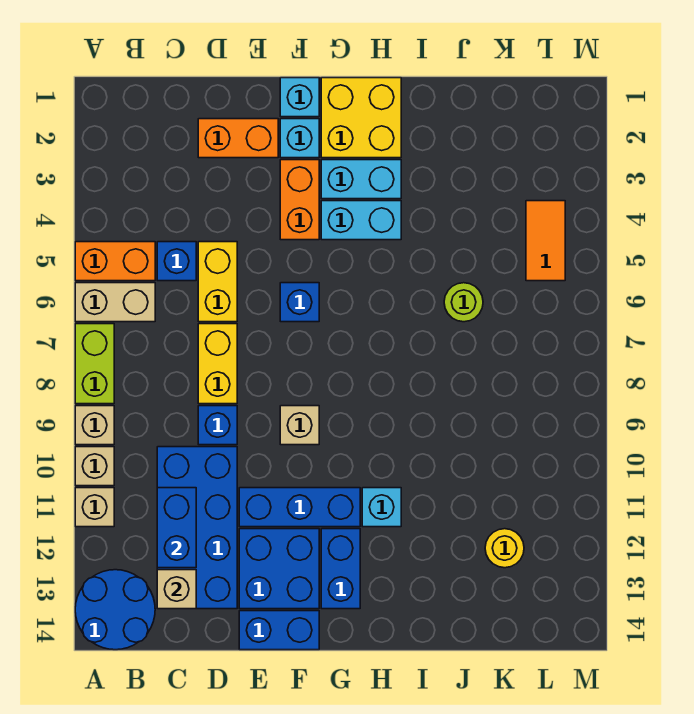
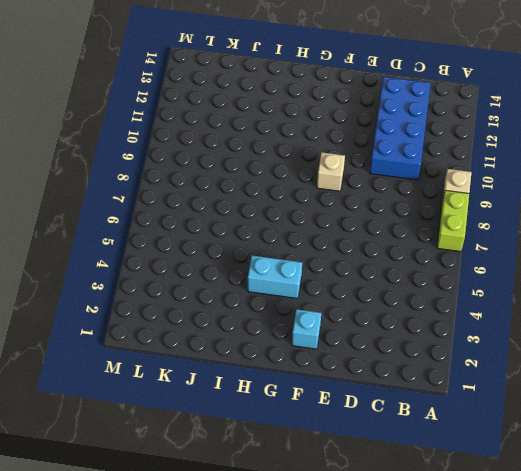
none -> orange brick A5:B5 level 1
none -> tan brick A6:B6 level 1
none -> tan brick A10 level 1
none -> tan brick A11 level 1

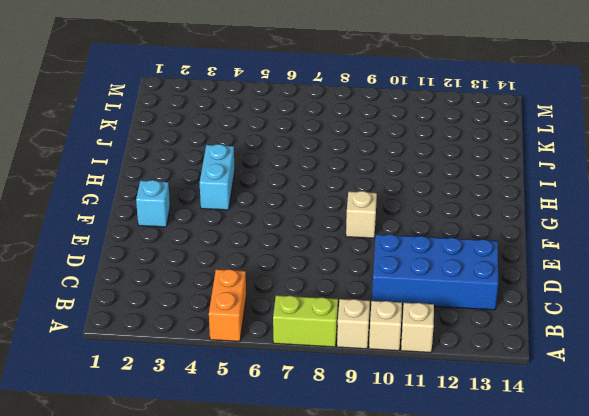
none -> tan brick A6:B6 level 1
none -> blue round brick A13:B14 level 1
none -> blue brick C5 level 1
none -> orange brick D2:E2 level 1

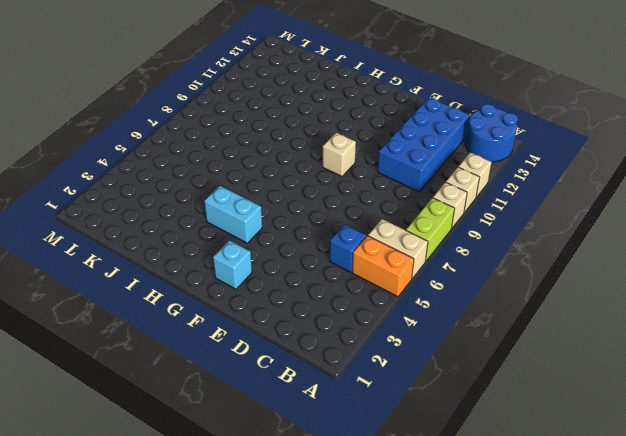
none -> orange brick D2:E2 level 1
none -> yellow brick D5:D6 level 1
none -> yellow brick D7:D8 level 1
none -> blue brick D9 level 1

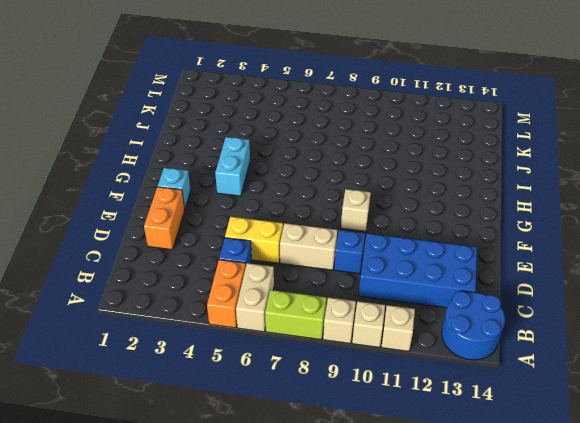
tan brick D7:D8 level 1 -> yellow brick D7:D8 level 1
none -> blue brick E11:G11 level 1
none -> blue brick E12:F13 level 1
none -> blue brick E14:F14 level 1
none -> cyan brick F1 level 1

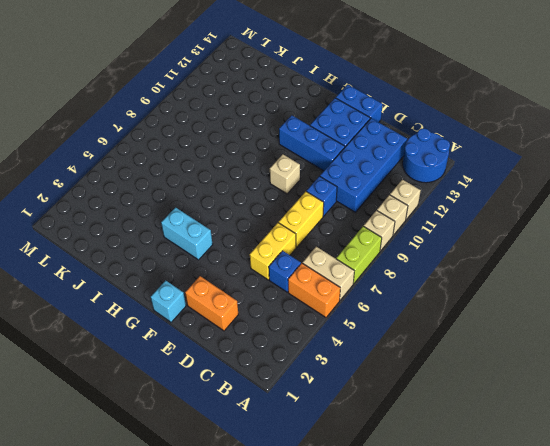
none -> cyan brick F2 level 1
none -> orange brick F3:F4 level 1
none -> blue brick F6 level 1
none -> yellow brick G1:H2 level 1

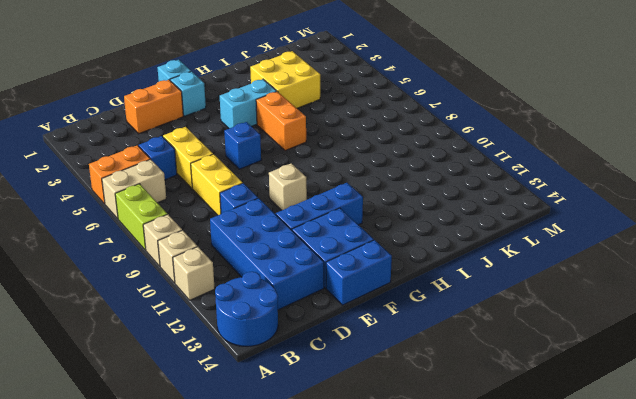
orange brick H5:H6 level 1 -> orange brick F3:F4 level 1
yellow brick I3:J4 level 1 -> yellow brick G1:H2 level 1
none -> cyan brick G3:H3 level 1
none -> blue brick G12:G13 level 1
none -> cyan brick H11 level 1
none -> lime round brick J6 level 1

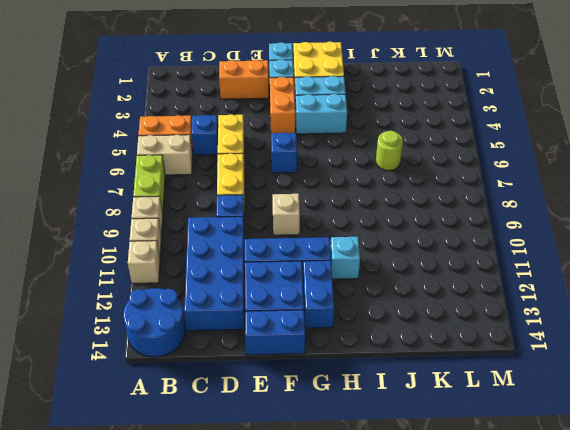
none -> yellow round brick K12 level 1
none -> orange tile L4:L5 level 1
none -> blue brick C11:C12 level 2
none -> tan brick C13 level 2

